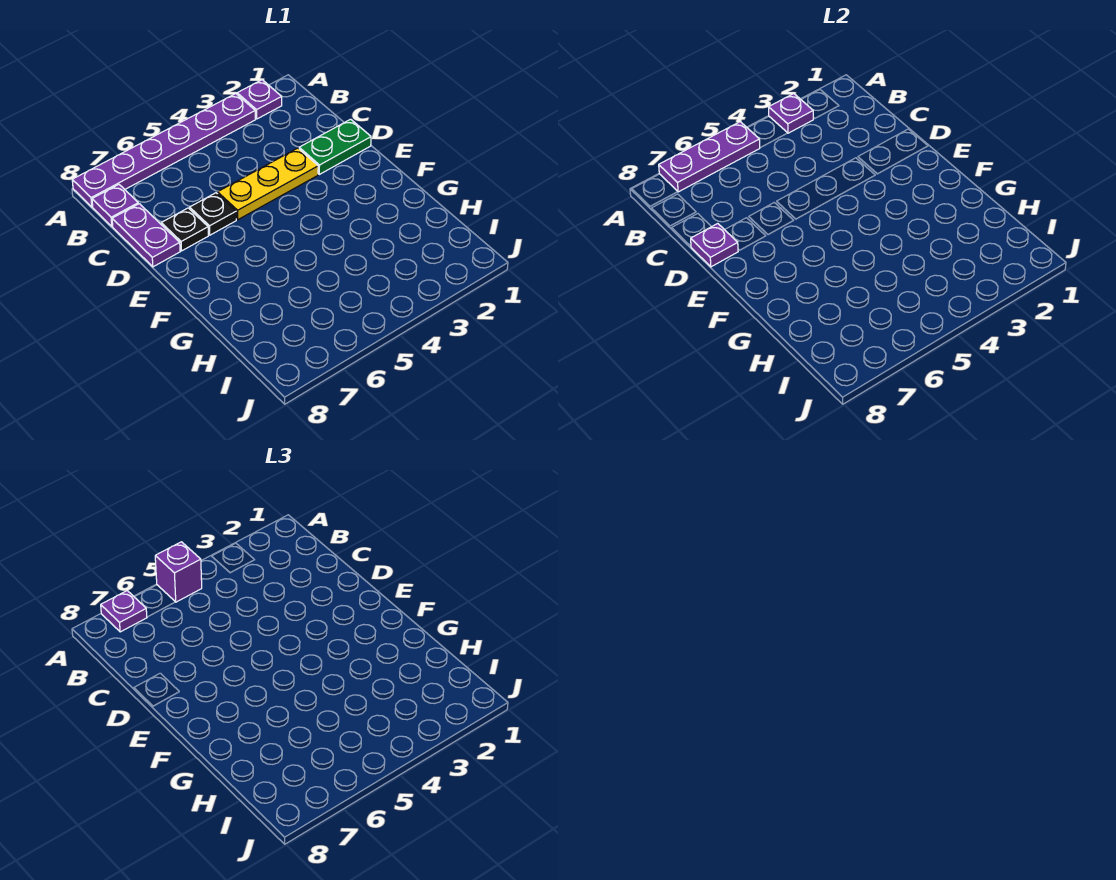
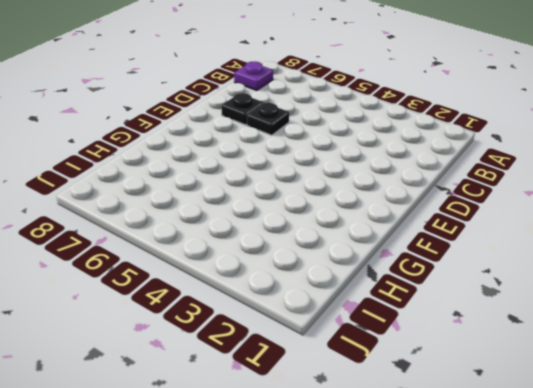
none -> purple plate A2 level 1
none -> purple plate A3:A8 level 1
none -> purple plate C8:D8 level 1

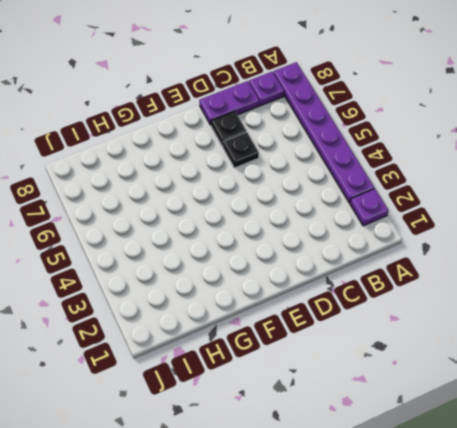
none -> green plate D1:D2 level 1
none -> yellow plate D3:D5 level 1
none -> purple plate A3 level 2

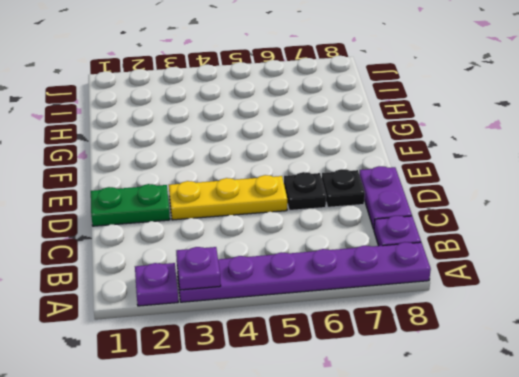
none -> purple plate A5:A7 level 2
none -> purple plate D8 level 2
none -> purple brick A5 level 3

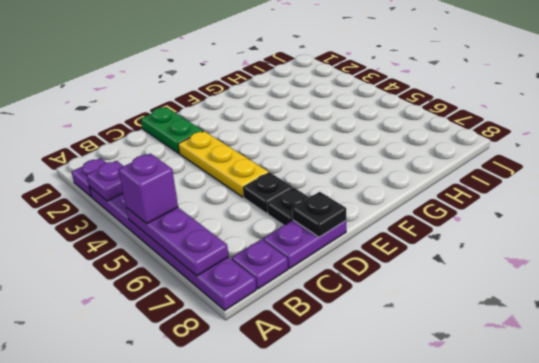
black plate D8 level 2 -> purple plate D8 level 2
none -> purple plate A7 level 3

